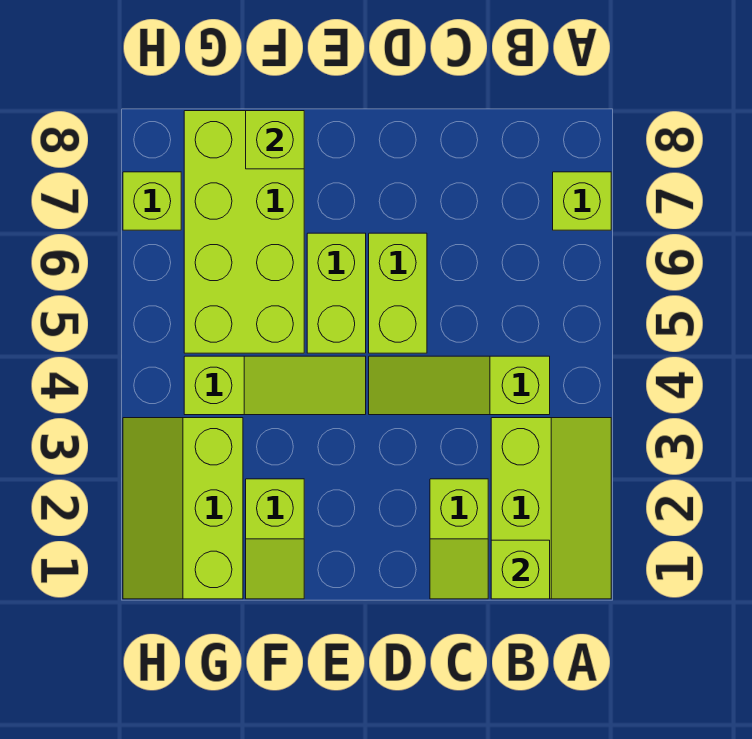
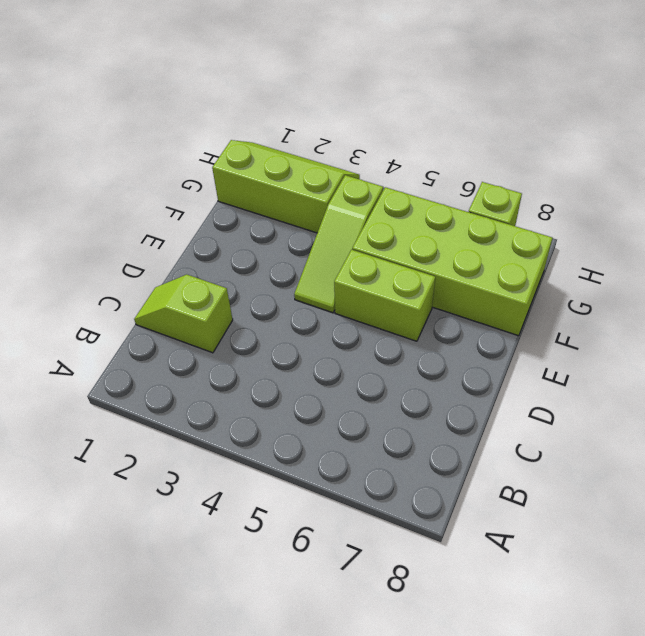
none -> lime slope A1:B3 level 1 top B
none -> lime brick A7 level 1
none -> lime slope B4:D4 level 1 top B

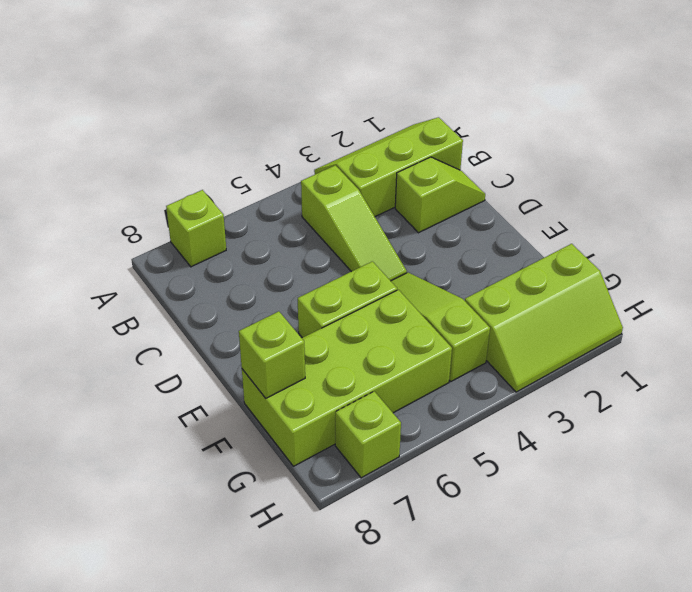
none -> lime brick D5:D6 level 1
none -> lime slope F1:F2 level 1 top 2
none -> lime brick B1 level 2

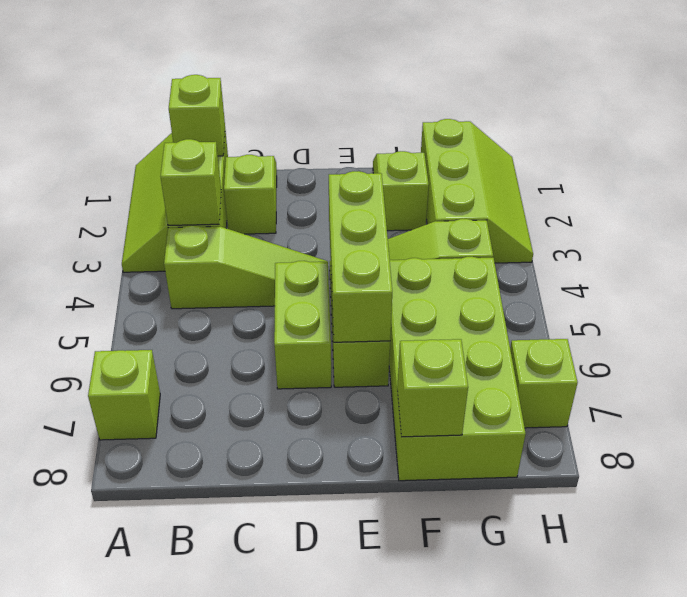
lime brick B3 level 2 -> none
lime brick E4:E6 level 2 -> none

